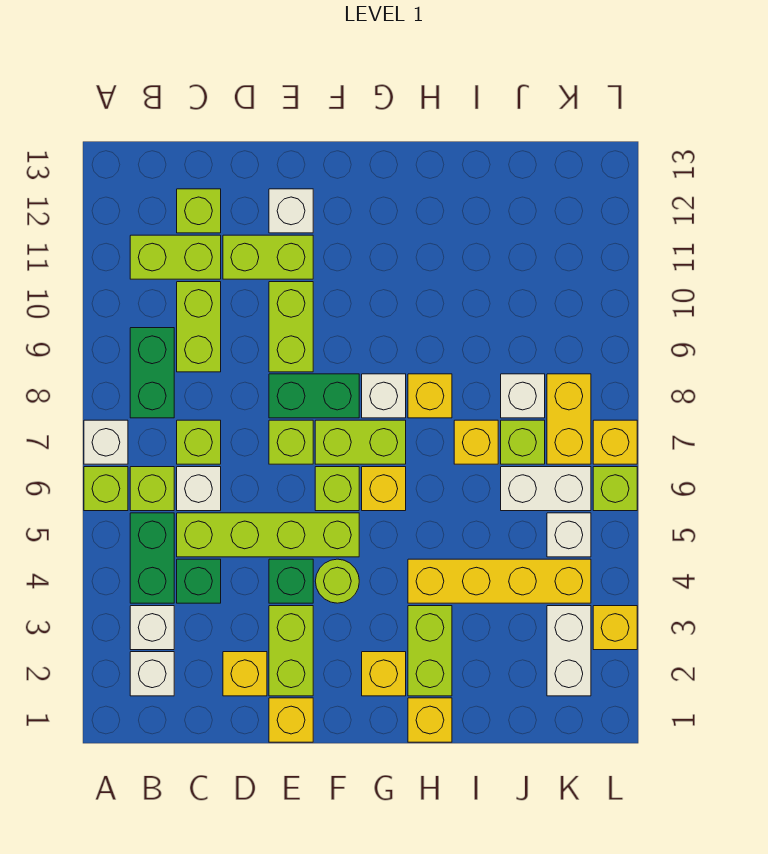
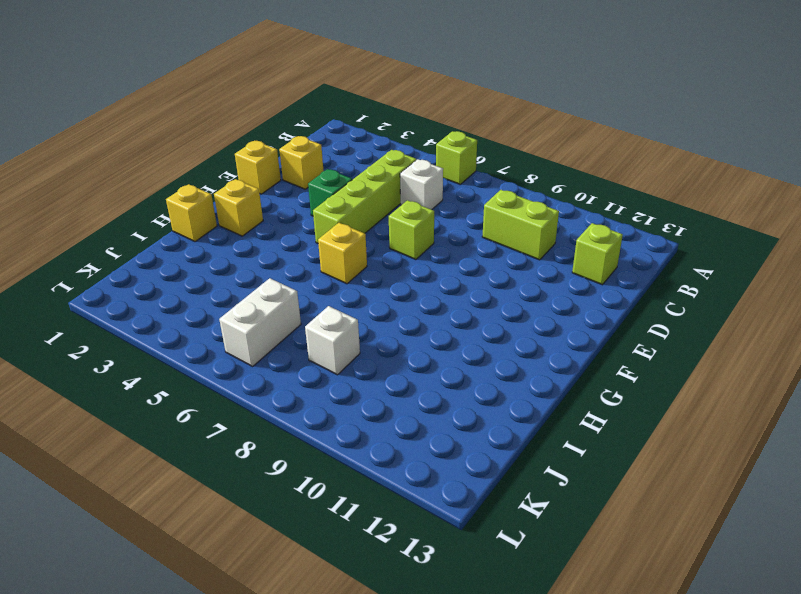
none -> white brick A7 level 1
none -> white brick B2 level 1
none -> white brick B3 level 1
none -> green brick B4:B5 level 1

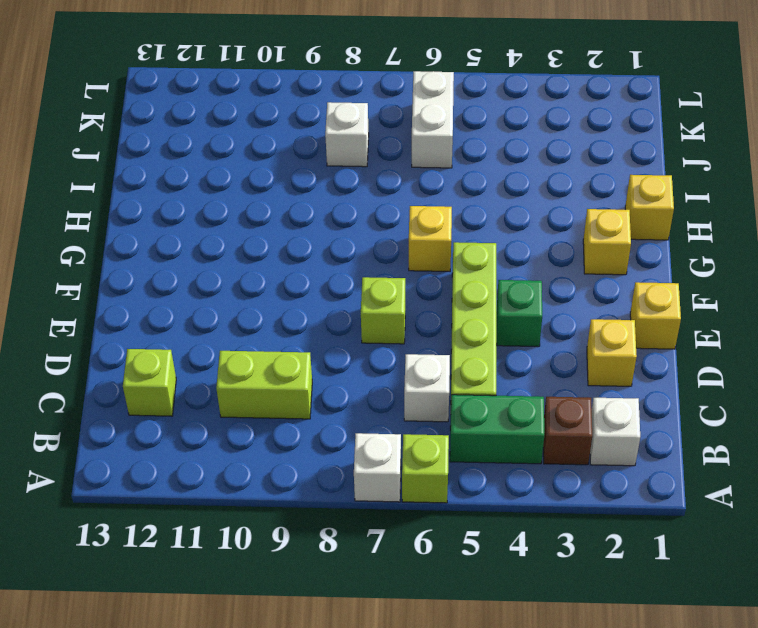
brown brick B3 level 1 -> white brick B3 level 1
none -> lime brick B6 level 1
none -> green brick B8:B9 level 1
none -> lime brick B11:C11 level 1
none -> green brick C4 level 1

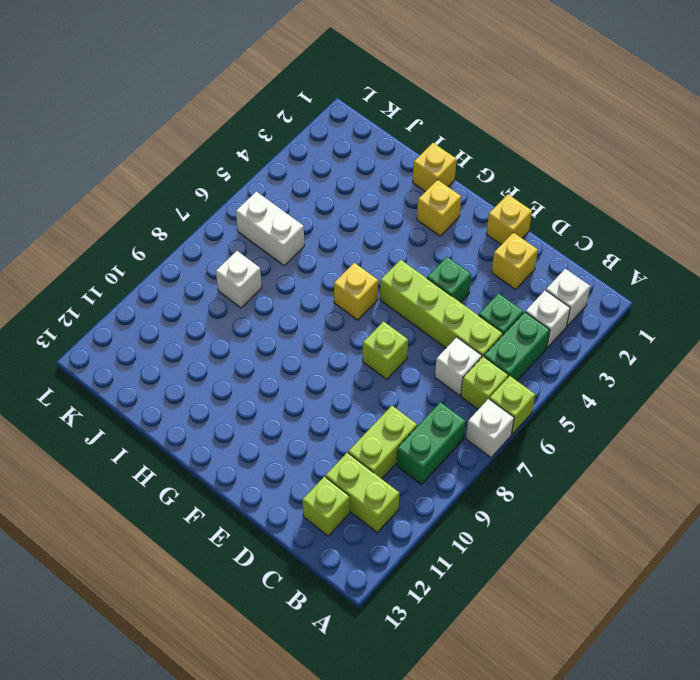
none -> lime brick C7 level 1
none -> lime brick D11:E11 level 1
none -> lime brick E2:E3 level 1
none -> green brick E8:F8 level 1

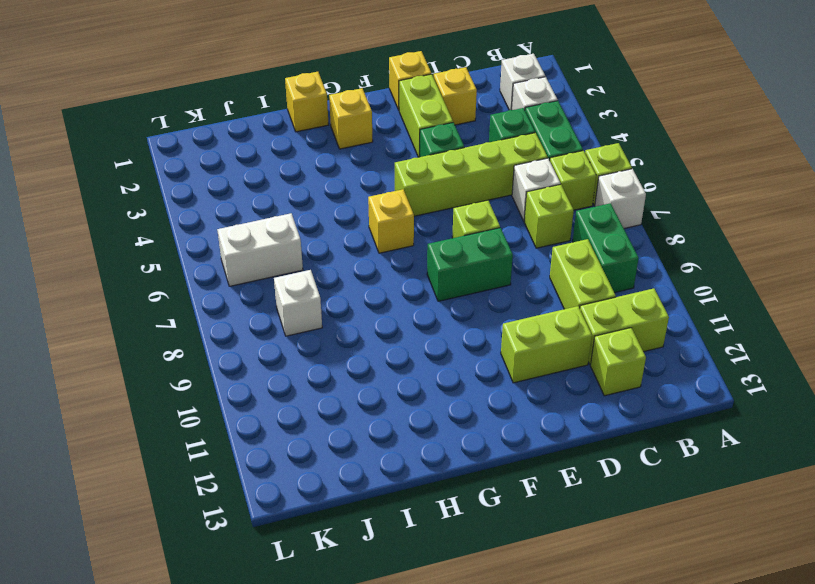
none -> lime brick E9:E10 level 1
none -> white brick E12 level 1
none -> lime round brick F4 level 1
none -> lime brick F6 level 1

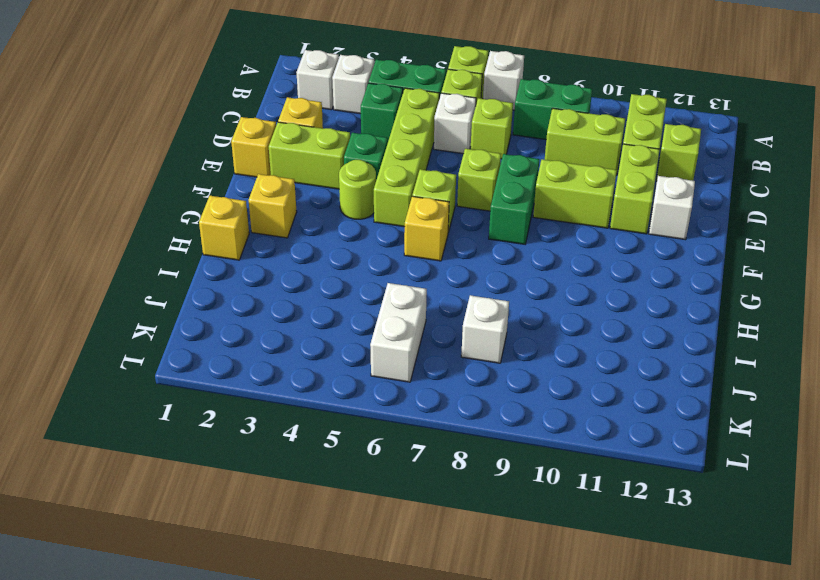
none -> lime brick F7:G7 level 1
none -> white brick G8 level 1
none -> lime brick H2:H3 level 1
none -> yellow brick H4:K4 level 1

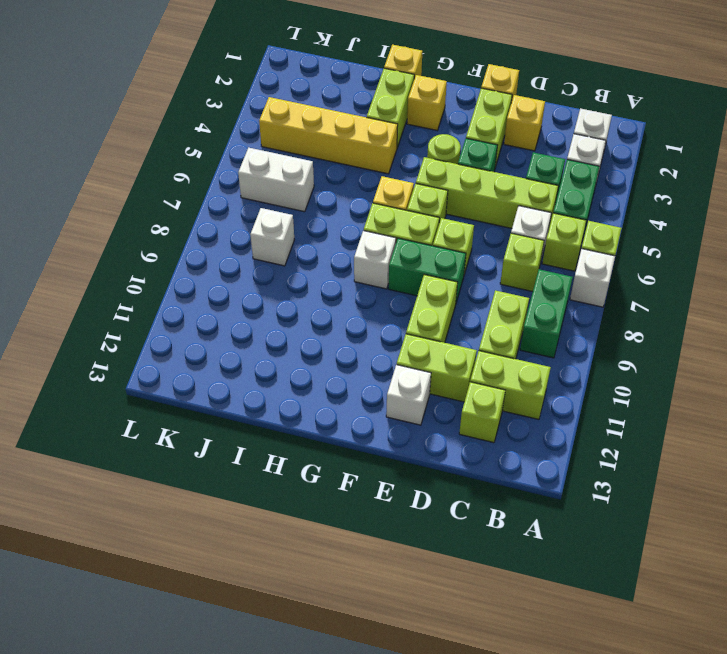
none -> yellow brick H8 level 1
none -> yellow brick I7 level 1
none -> lime brick J7 level 1
none -> white brick K2:K3 level 1

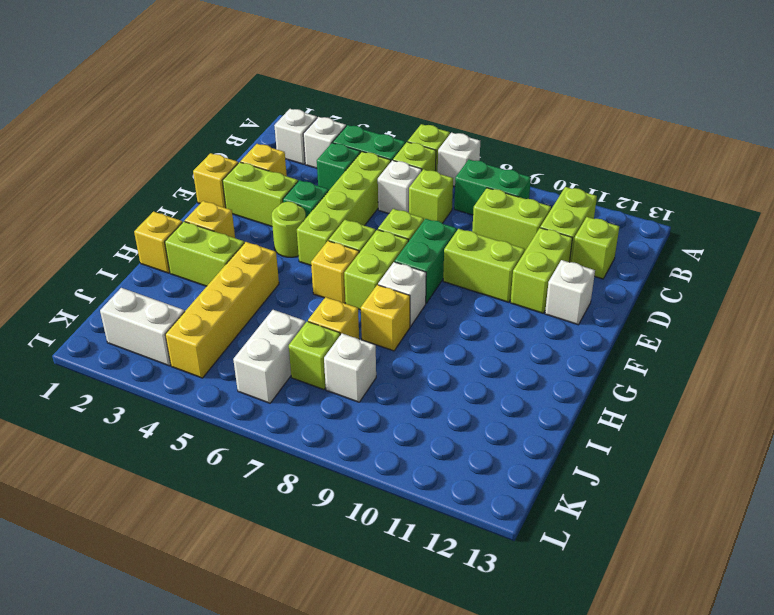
none -> white brick K5 level 1
none -> yellow brick K7:K8 level 1
none -> yellow brick L3 level 1
none -> lime brick L6 level 1

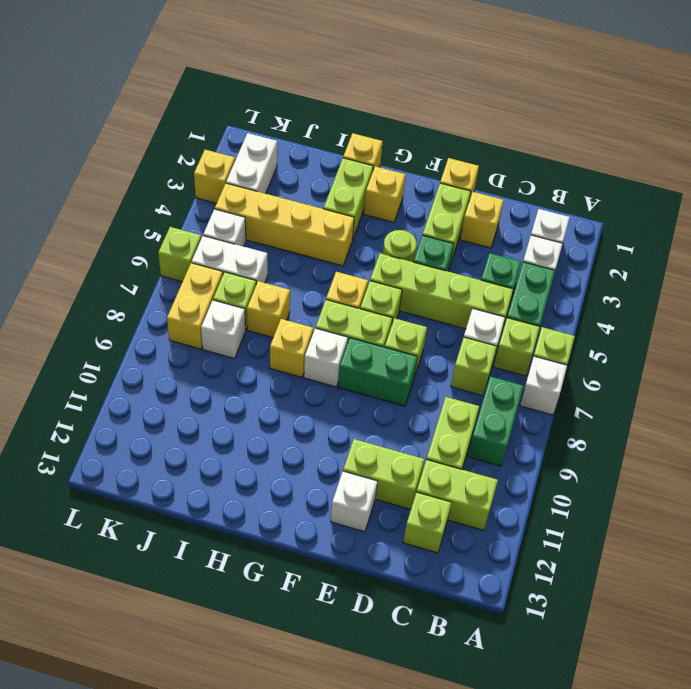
none -> lime brick E9:E10 level 1
none -> yellow brick L7 level 1

